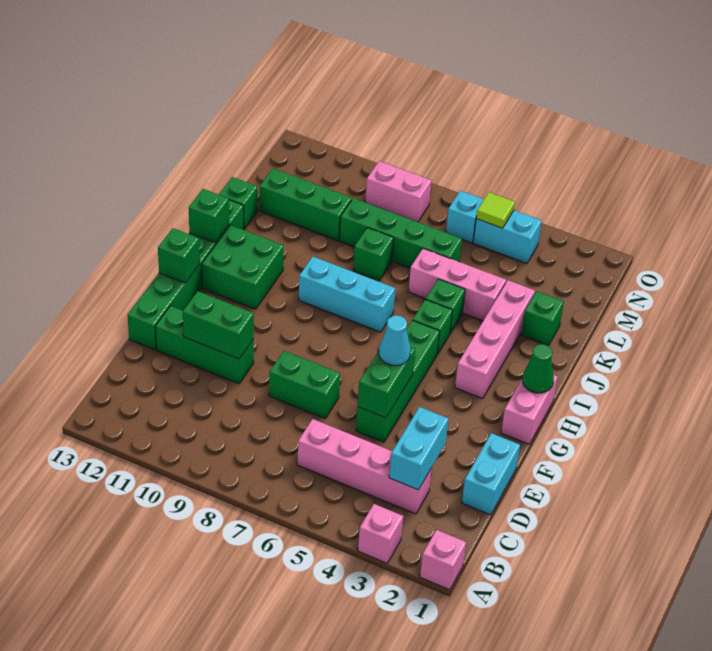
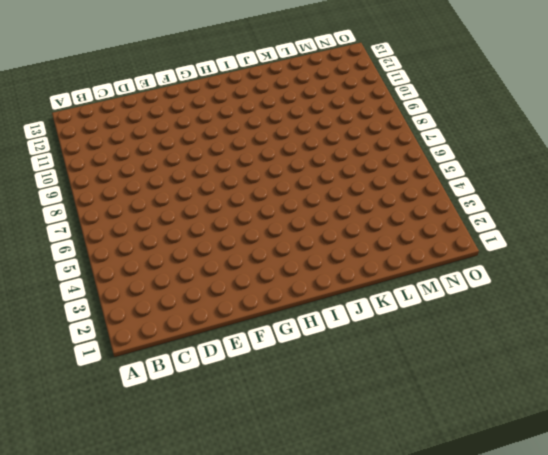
none -> pink brick A1 level 1
none -> pink brick A3 level 1
none -> pink brick C3:C6 level 1
none -> cyan brick D1:E1 level 1

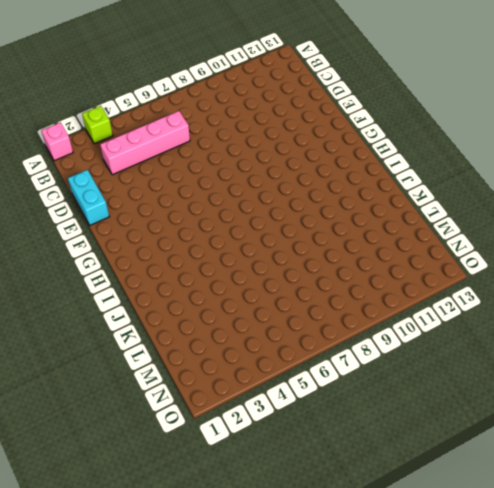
lime brick A3 level 1 -> pink brick A3 level 1
none -> green brick E5:H5 level 1
none -> green brick E7:E8 level 1
none -> green brick E10:E12 level 1
none -> green brick E13:J13 level 1

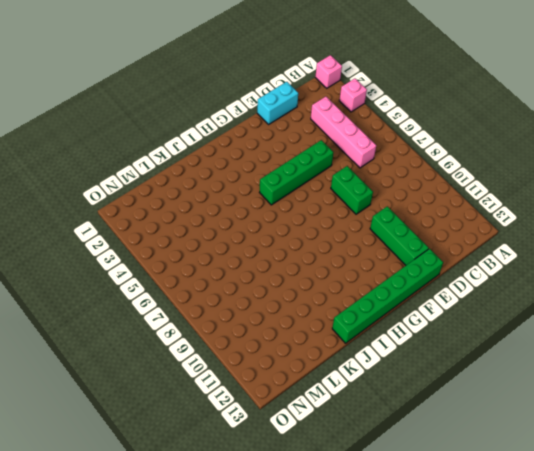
none -> pink brick G1:H1 level 1
none -> pink brick H3:K3 level 1
none -> green brick H11:I12 level 1
none -> green brick I5 level 1

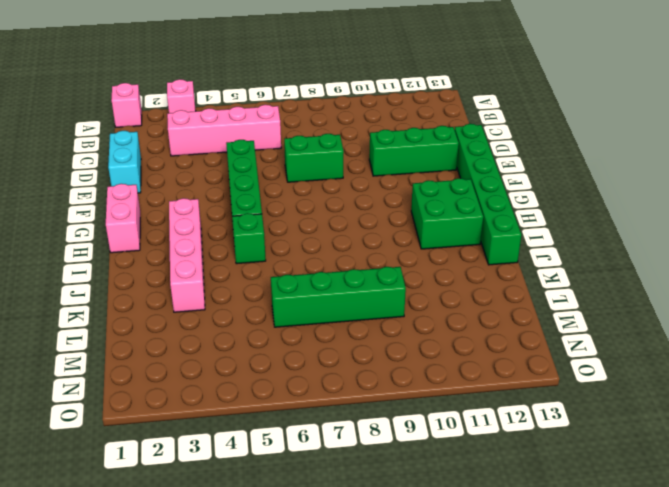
none -> cyan brick I7:I9 level 1
none -> green brick J5 level 1
none -> green brick K2 level 1
none -> pink brick K4:K6 level 1

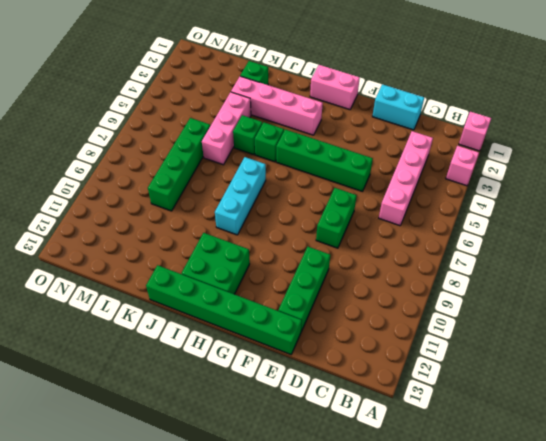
none -> green brick K8 level 1
none -> green brick K13 level 1
none -> green brick L10:L12 level 1
none -> cyan brick N4:N5 level 1

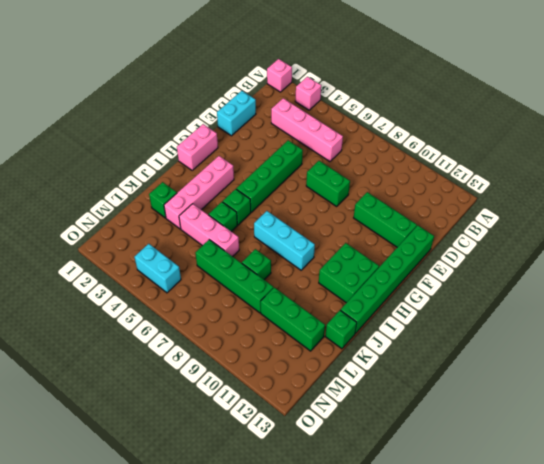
none -> cyan brick N6 level 1
none -> pink brick N8:N9 level 1
none -> cyan brick C3:D3 level 2
none -> green brick E5:F5 level 2

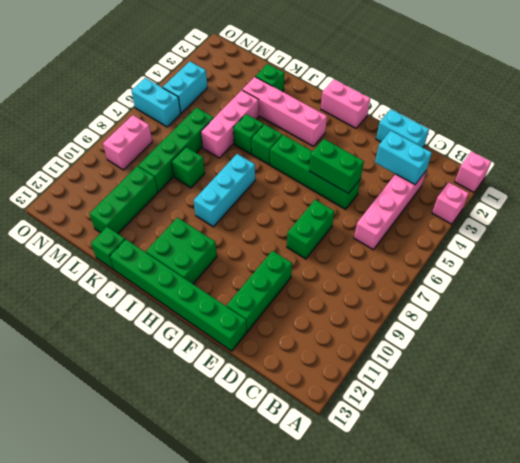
cyan brick N6:O6 level 1 -> cyan brick N6 level 1
none -> green brick E10:E11 level 2
none -> green brick G13 level 2
none -> green cone H1 level 2
none -> green brick I13 level 2

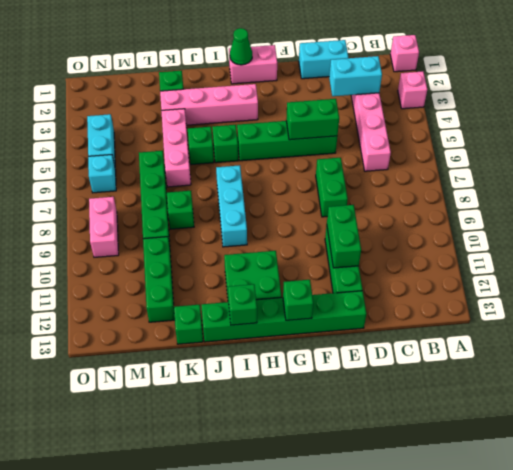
none -> lime tile N5 level 2
none -> cyan cone F5 level 3

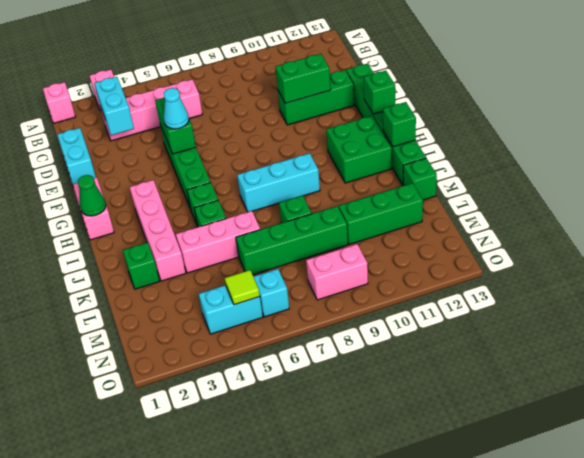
none -> green brick E7:E8 level 1

